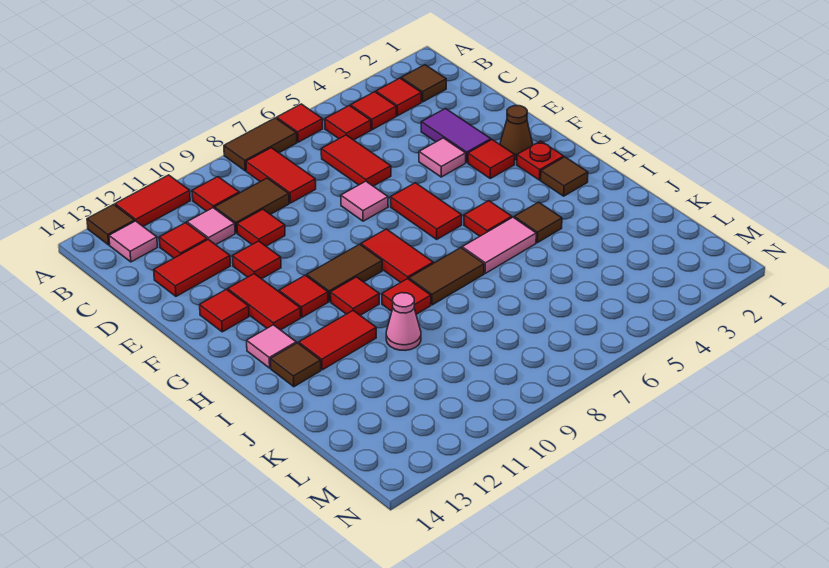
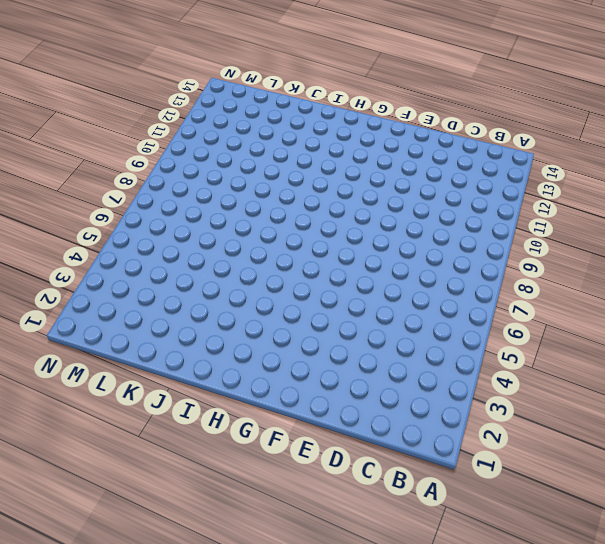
none -> red tile A6 level 1
none -> brown tile A7:A8 level 1
none -> red tile A11:A12 level 1
none -> brown tile A13 level 1

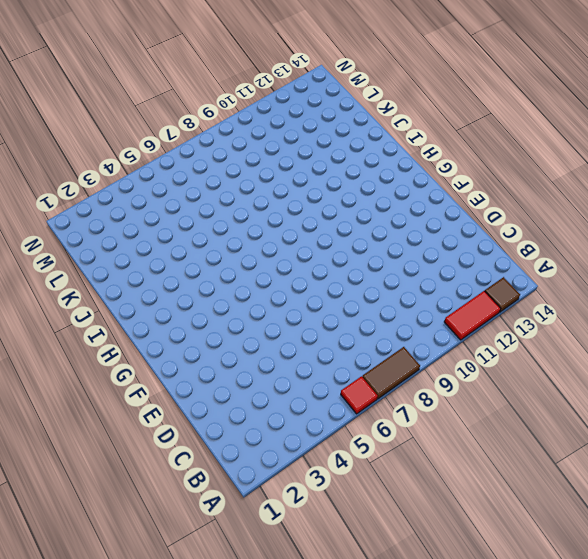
none -> brown tile B2 level 1
none -> red tile B3 level 1
none -> red tile B4 level 1
none -> red tile B5 level 1

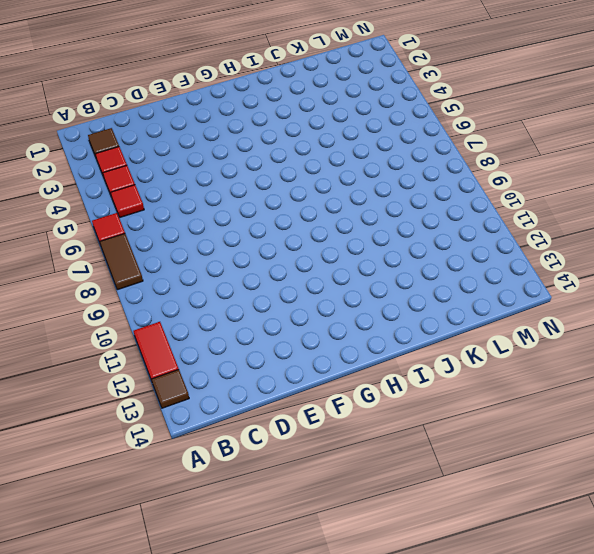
none -> red tile B8:C8 level 1
none -> red tile B10 level 1
none -> pink tile B13 level 1
none -> red tile C6:D6 level 1

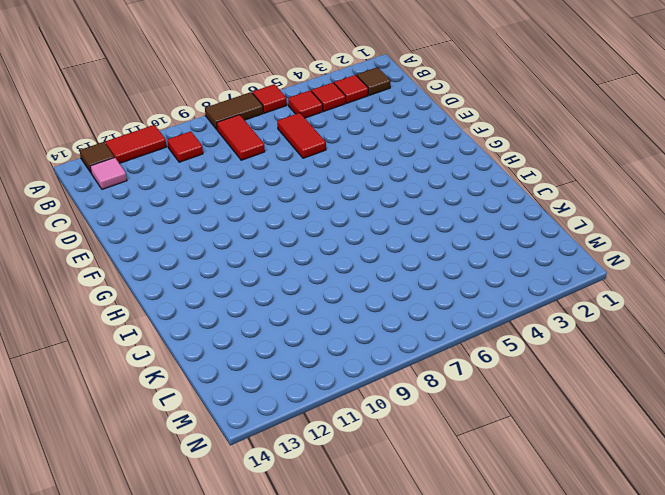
none -> brown tile C9:C10 level 1
none -> pink tile C11 level 1
none -> red tile C12 level 1
none -> purple tile D3:E3 level 1

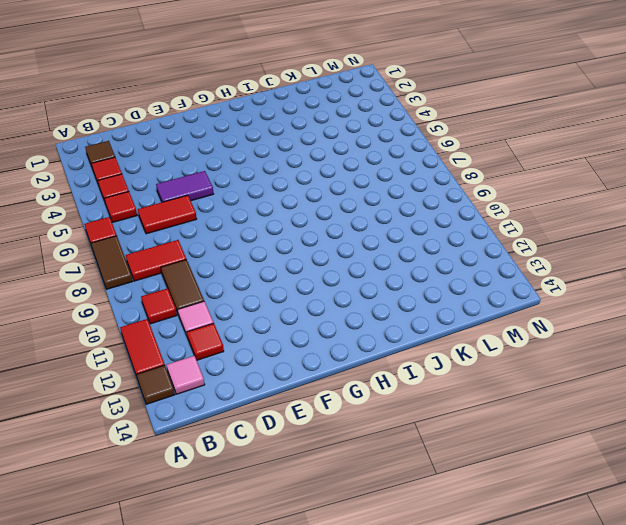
purple tile D5:E5 level 1 -> purple tile D3:E3 level 1
none -> red tile D10 level 1
none -> red tile D12:D13 level 1
none -> pink tile E4 level 1
none -> pink tile E7 level 1

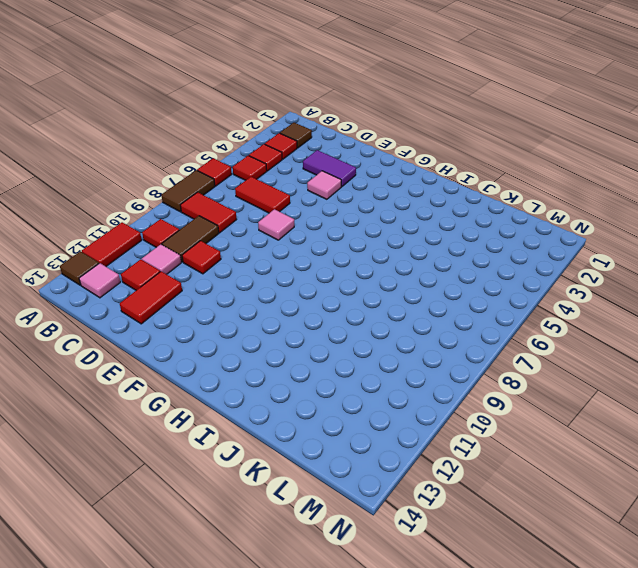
none -> red tile E11 level 1
none -> brown cone F2 level 1
none -> red tile F3 level 1
none -> red tile F6:G6 level 1

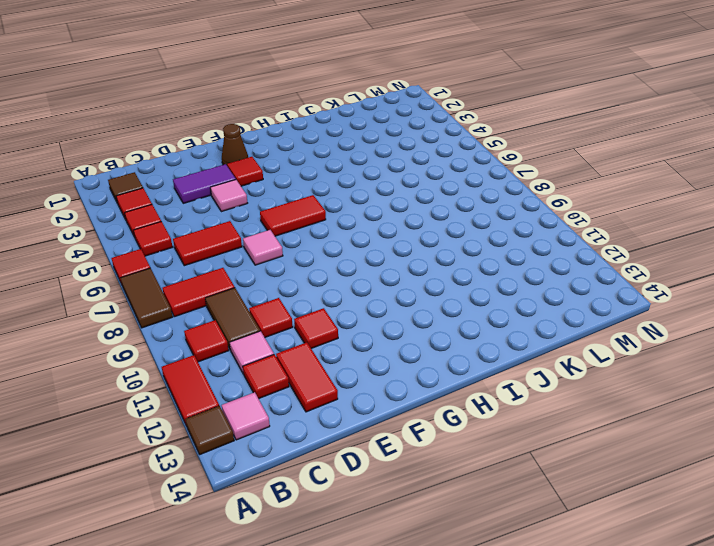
none -> red tile F12:G12 level 1
none -> red tile F13 level 1
none -> red plate G2 level 1
none -> red tile G8:H8 level 1

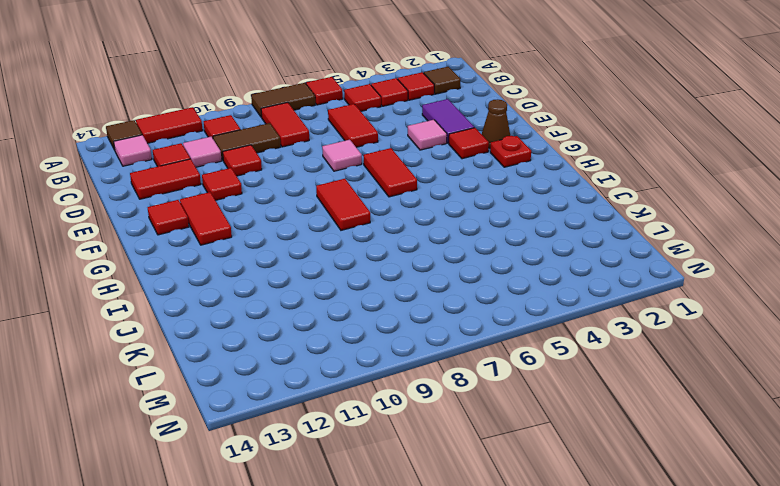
none -> brown tile G9:G10 level 1
none -> red tile G11 level 1
none -> brown tile H2 level 1
none -> red tile H5 level 1

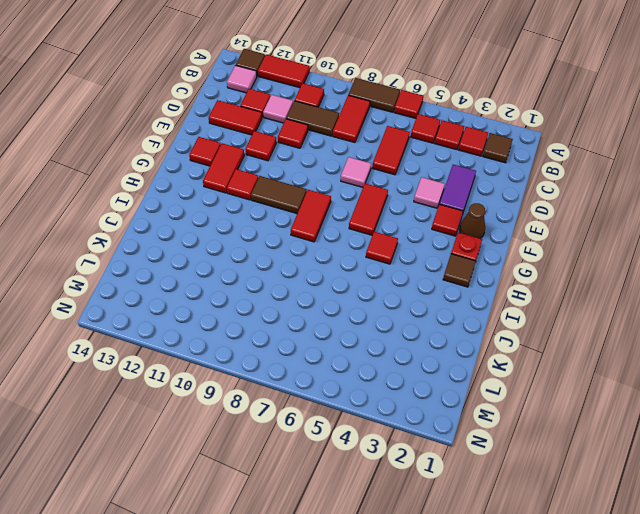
none -> red tile H10 level 1
none -> pink tile H13 level 1
none -> brown tile I4 level 1
none -> pink tile I5:I6 level 1

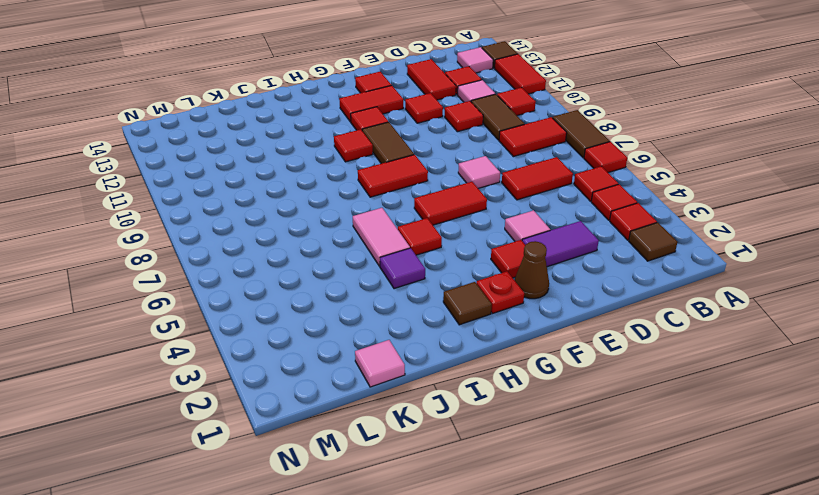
purple tile I4 level 1 -> brown tile I4 level 1
pink tile K1 level 1 -> pink tile H13 level 1
none -> brown tile I7:I8 level 1
none -> red tile I9 level 1
none -> red tile I11:I12 level 1
none -> brown tile I13 level 1

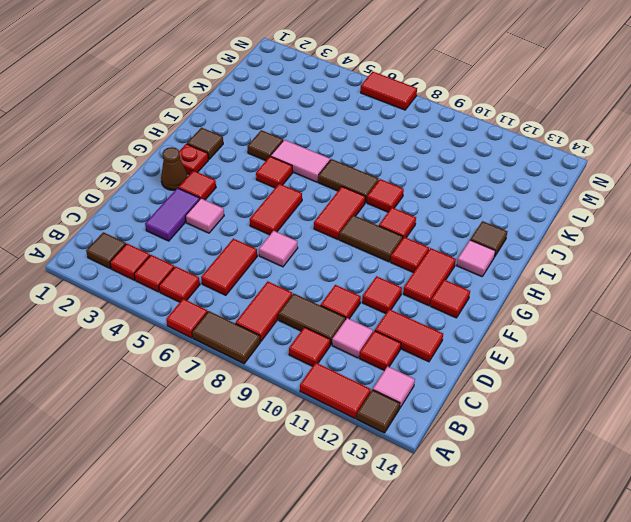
red tile N6:N7 level 1 -> red tile I11:I12 level 1
none -> pink cone J10 level 1

